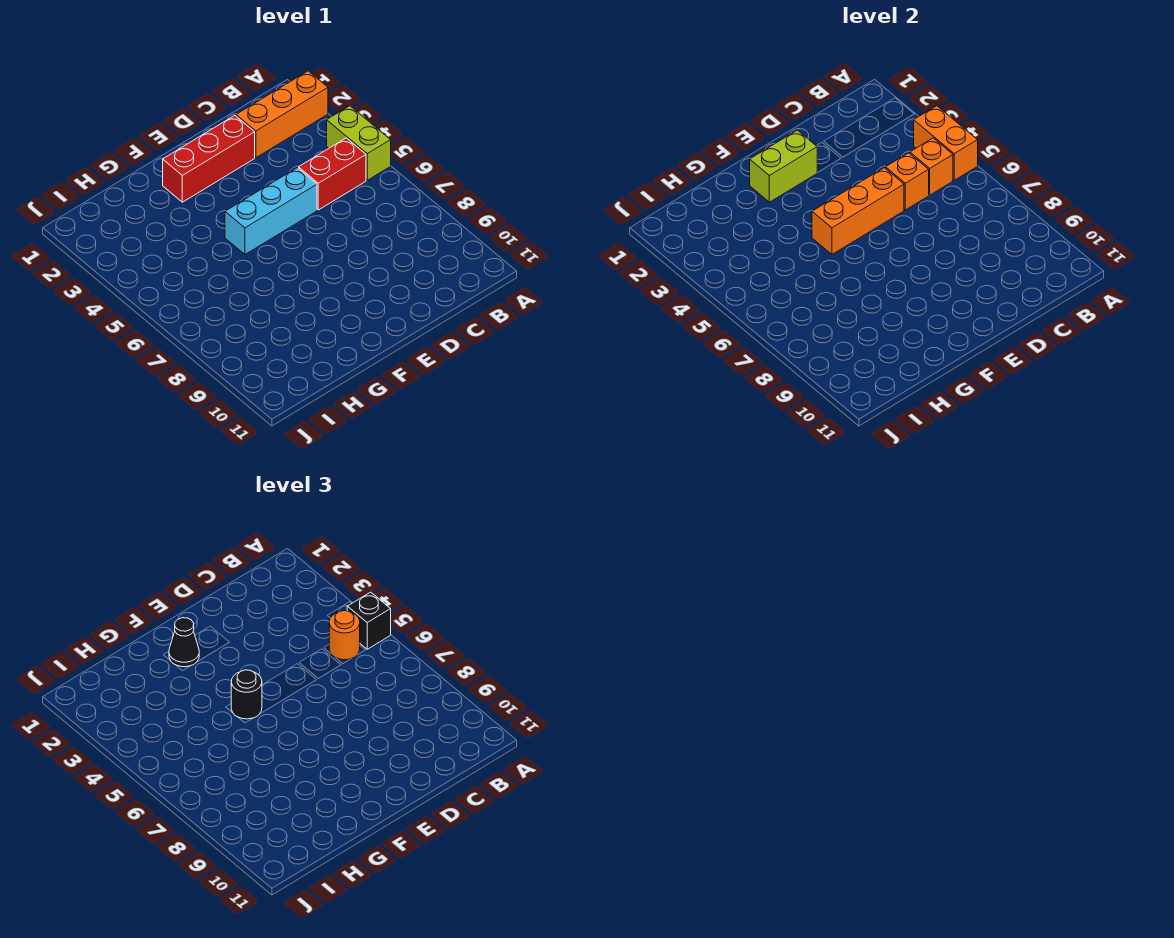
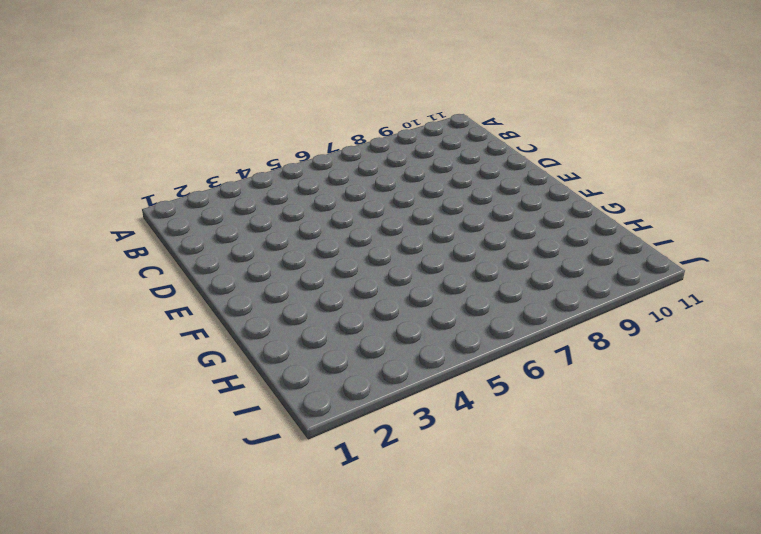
none -> orange brick A2:C2 level 1
none -> lime brick A4:A5 level 1
none -> red brick B5:C5 level 1

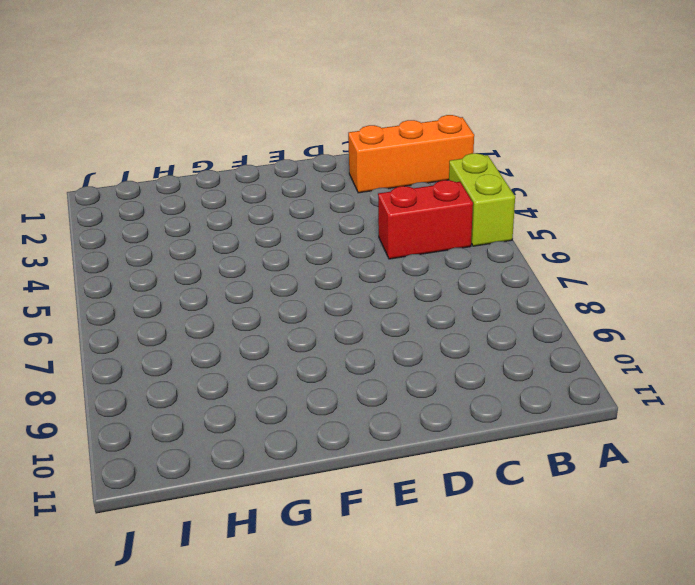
none -> red brick D2:F2 level 1
none -> cyan brick D5:F5 level 1
none -> orange brick A4:A5 level 2

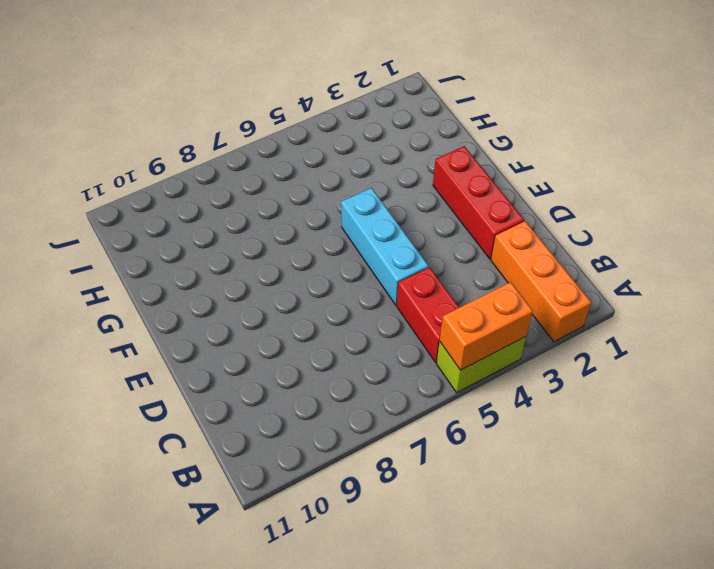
none -> orange brick B5 level 2
none -> orange brick C5 level 2
none -> orange brick D5:F5 level 2

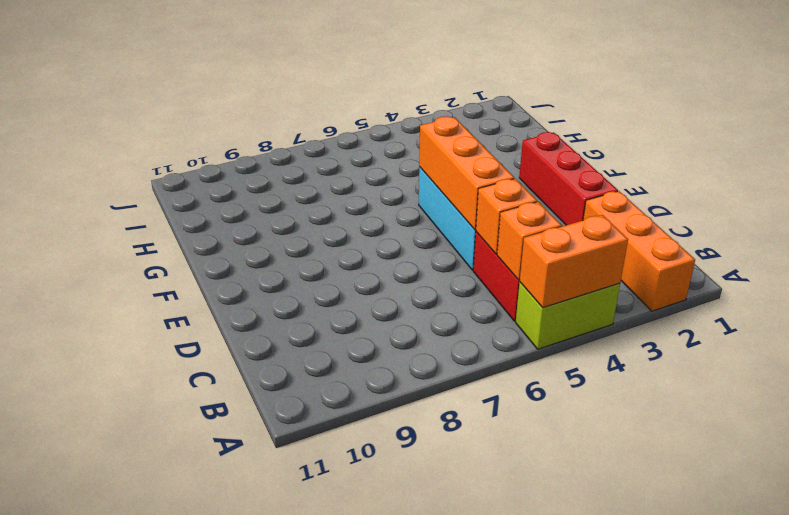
none -> lime brick E2:F2 level 2
none -> black brick A5 level 3
none -> orange round brick B5 level 3

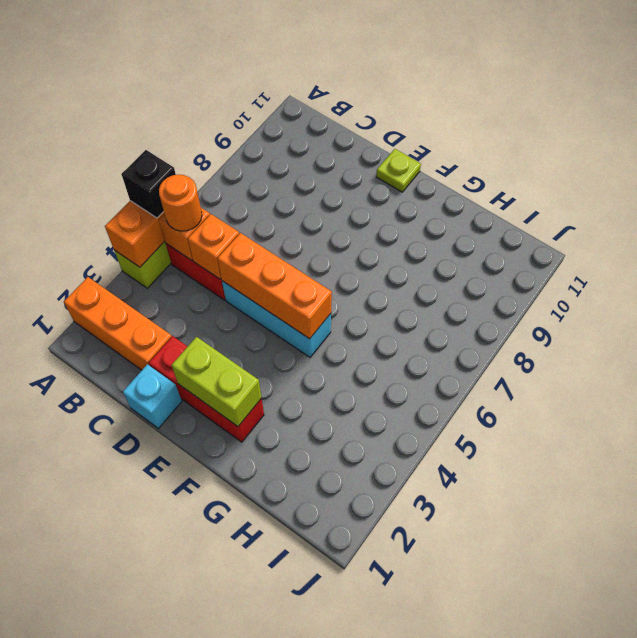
cyan brick D1 level 1 -> none
lime plate E11 level 1 -> none
none -> black cone F2 level 3
none -> black round brick F5 level 3

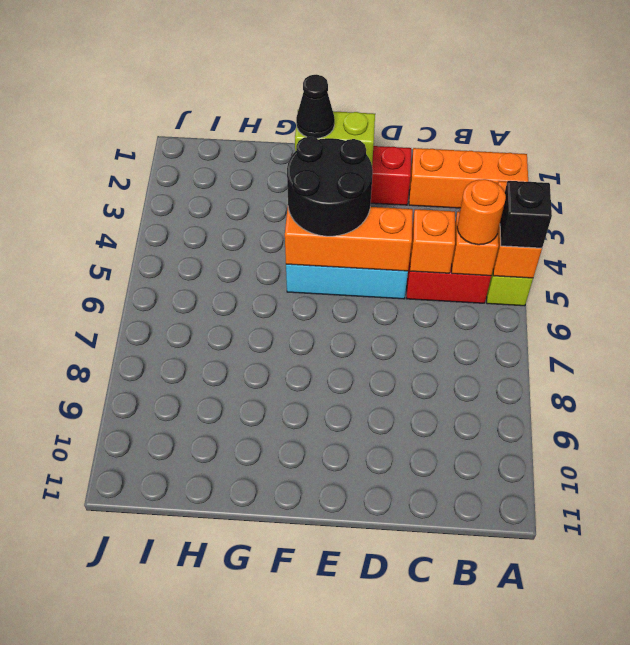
black round brick E4:F5 level 3 -> black round brick F5 level 3

